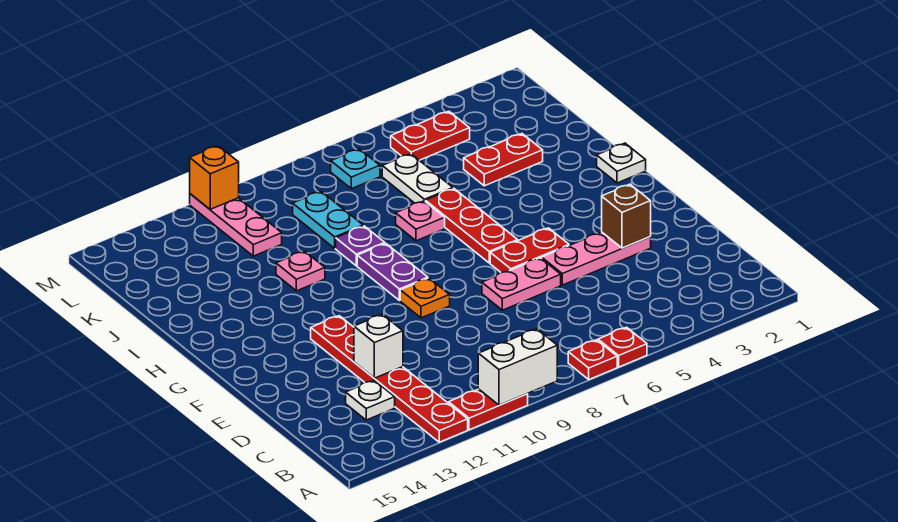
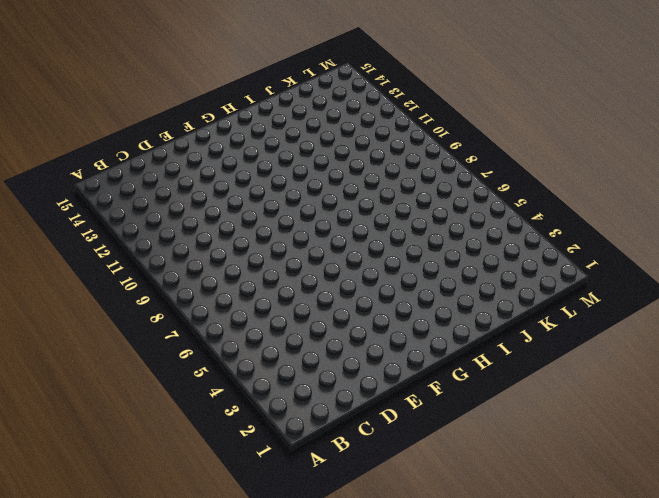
none -> red plate A6 level 1
none -> red plate A7 level 1
none -> red plate A10:A11 level 1

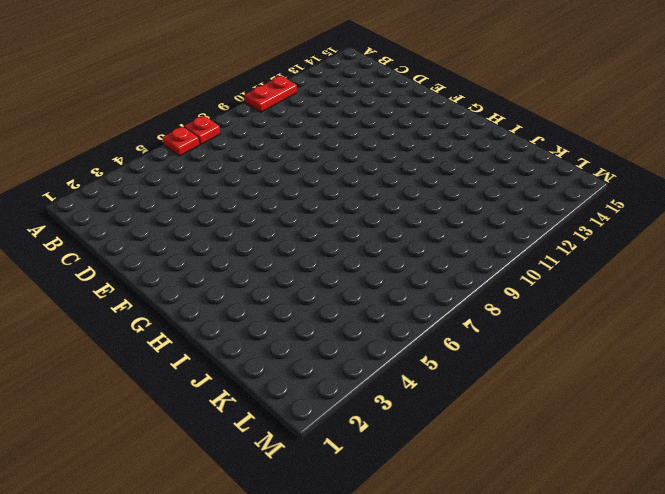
none -> red plate A12:F12 level 1
none -> white plate C13 level 1
none -> pink plate E3:E5 level 1

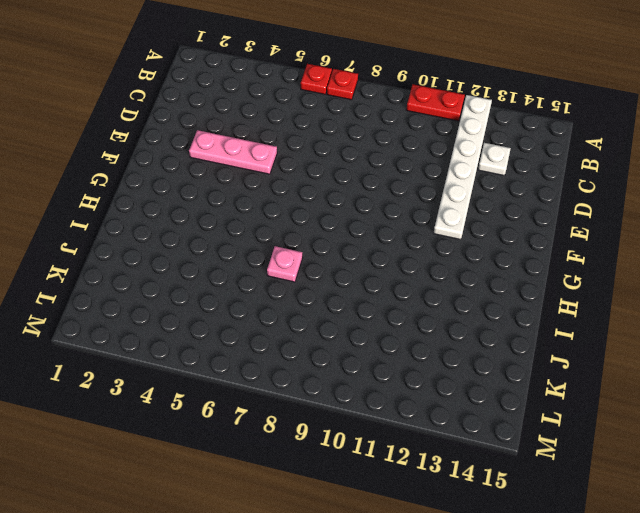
white plate A12:F12 level 1 -> red plate A12:F12 level 1
none -> pink plate E6:E7 level 1
none -> red plate F5:F6 level 1
none -> orange plate F9 level 1

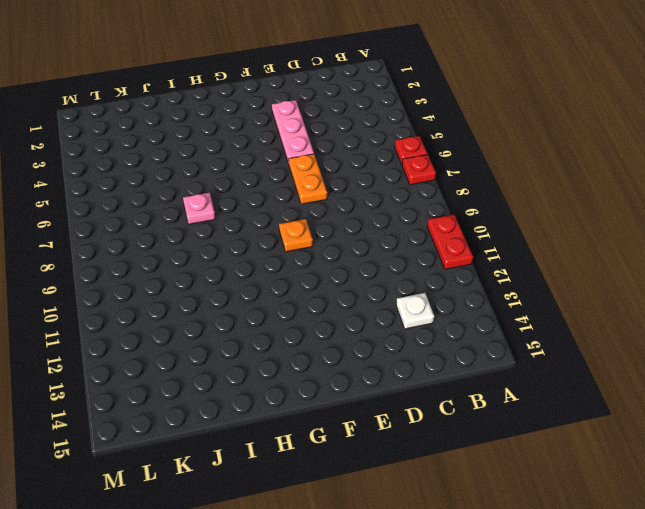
orange plate E6:E7 level 1 -> pink plate E6:E7 level 1
none -> red plate A12:F12 level 1
none -> red plate F5:F6 level 1
none -> red plate G6:I6 level 1

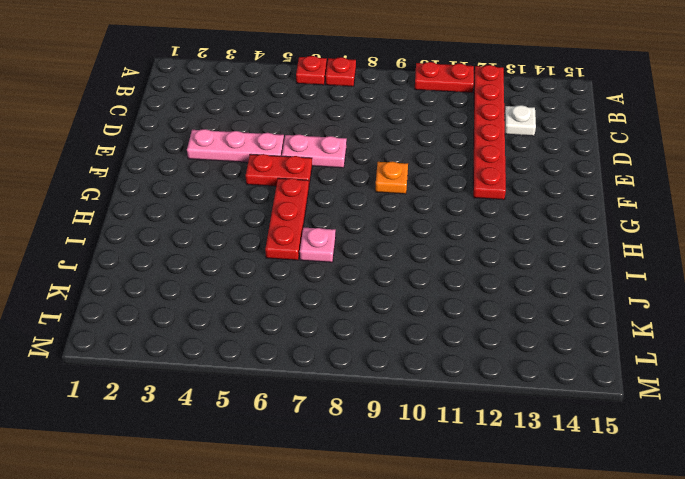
none -> purple plate G9:H9 level 1
none -> white plate H1 level 1
none -> purple plate I9 level 1

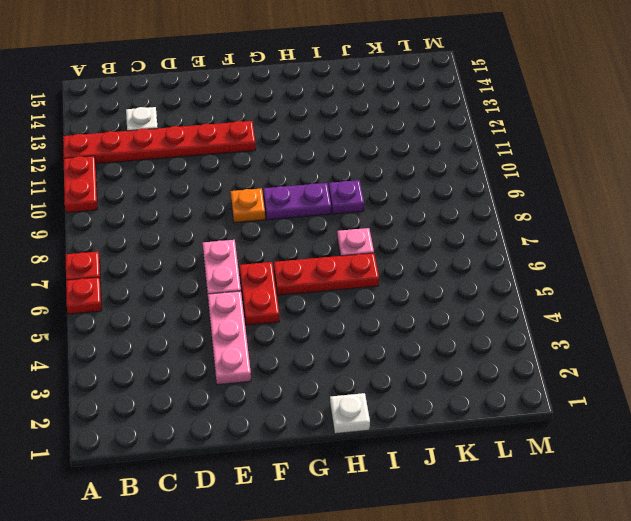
none -> pink plate I11 level 1
none -> red plate J3:J4 level 1
none -> white plate J6:K6 level 1

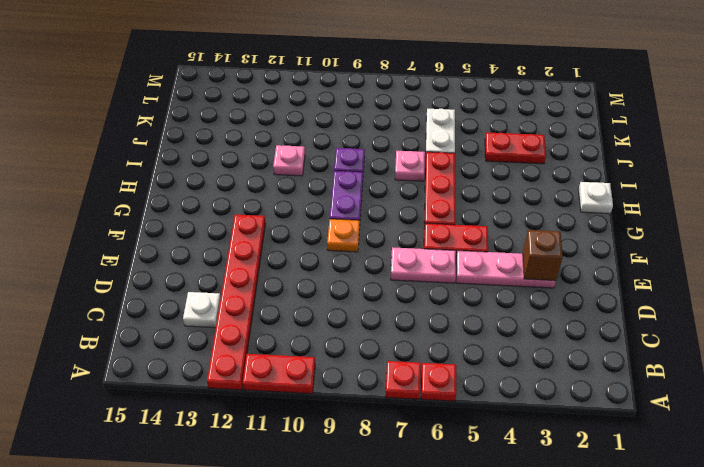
none -> cyan plate J9:K9 level 1
none -> pink plate K11:M11 level 1
none -> red plate L4:L5 level 1

